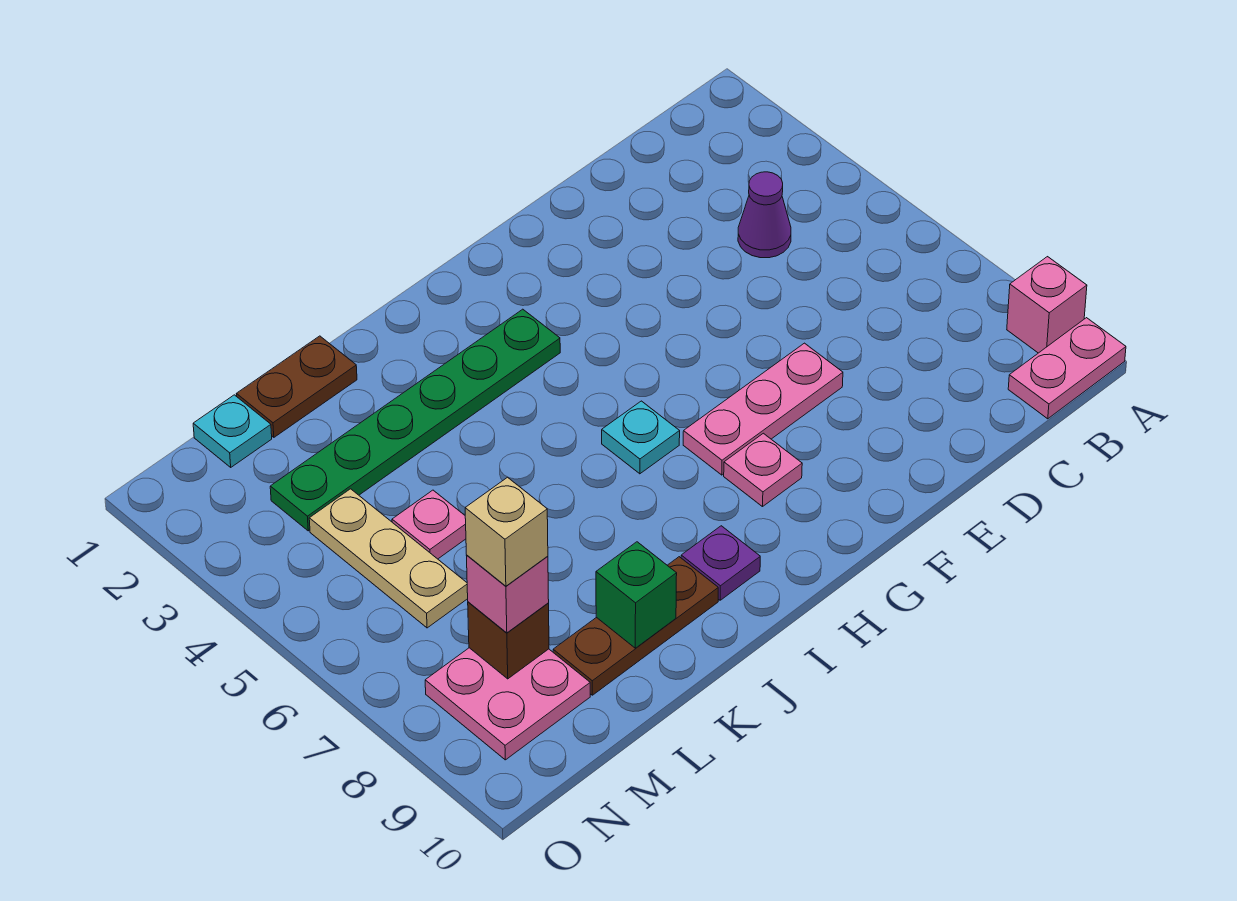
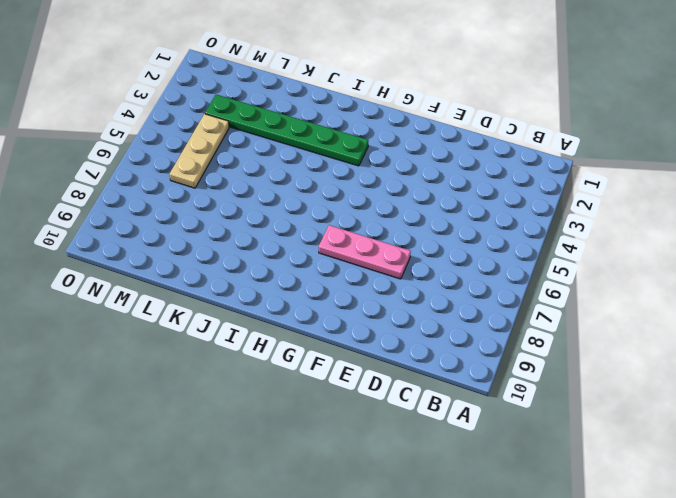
none -> pink brick A9 level 1
none -> pink plate A10:B10 level 1
none -> purple cone C4 level 1

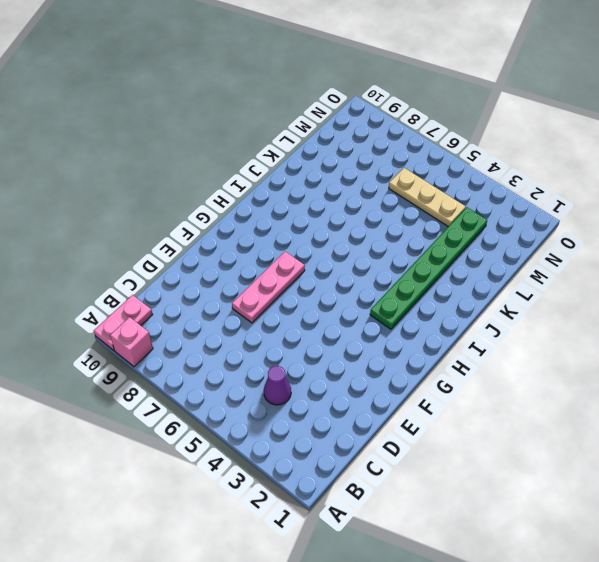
none -> pink plate G8 level 1
none -> cyan plate H6 level 1
none -> purple plate I9 level 1

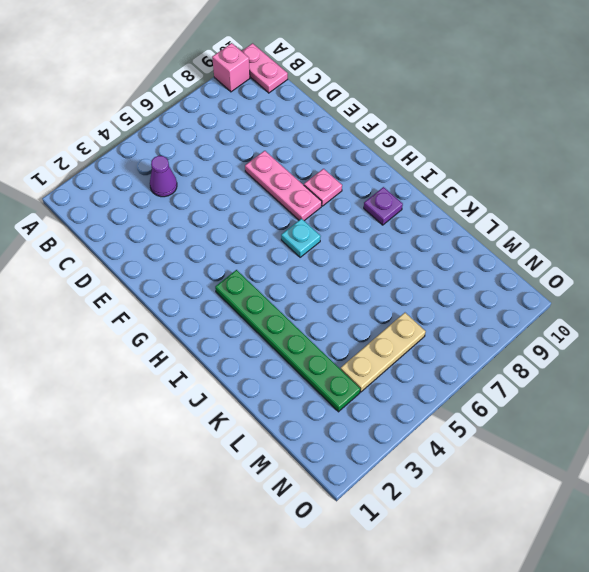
none -> brown plate J9:L9 level 1
none -> brown plate K1:L1 level 1
none -> pink plate L5 level 1

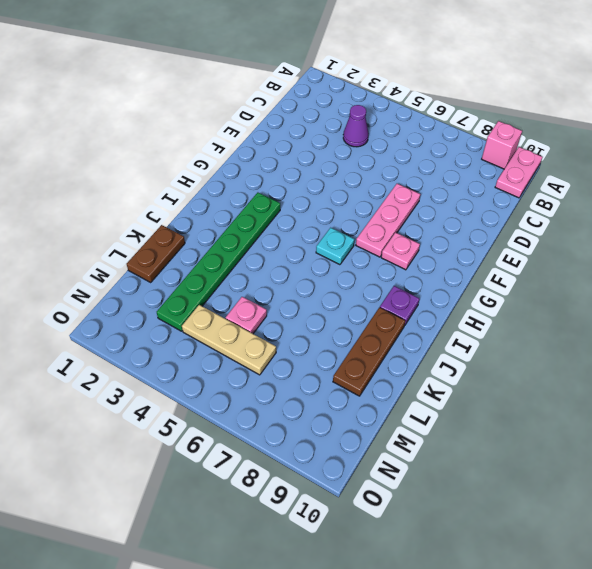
none -> cyan plate M1 level 1
none -> pink plate M8:N9 level 1
none -> green brick K9 level 2

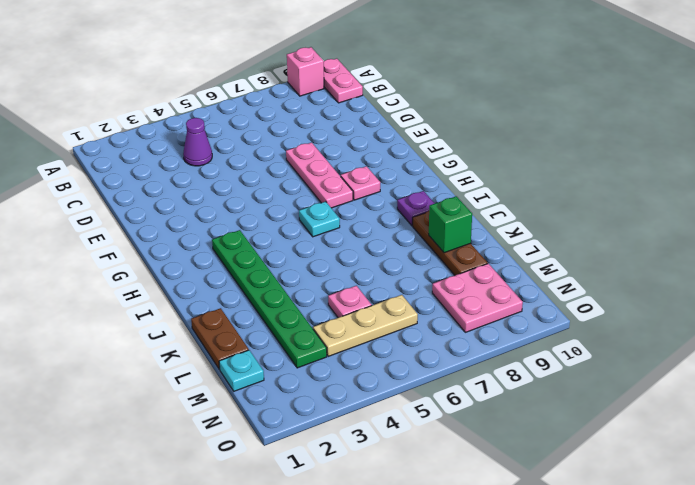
none -> brown brick M8 level 2
none -> pink brick M8 level 3
none -> tan brick M8 level 4

